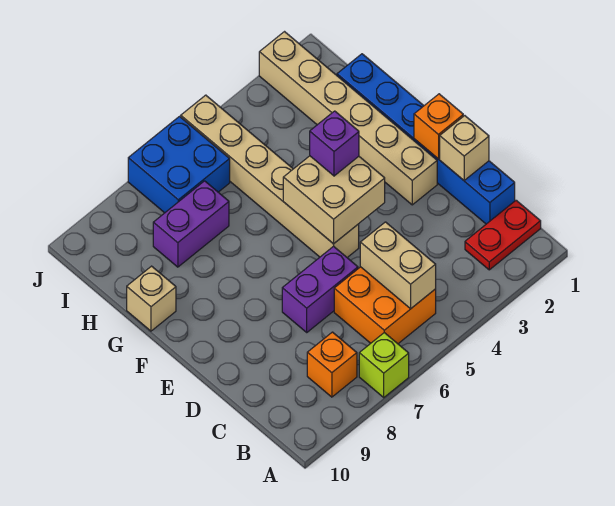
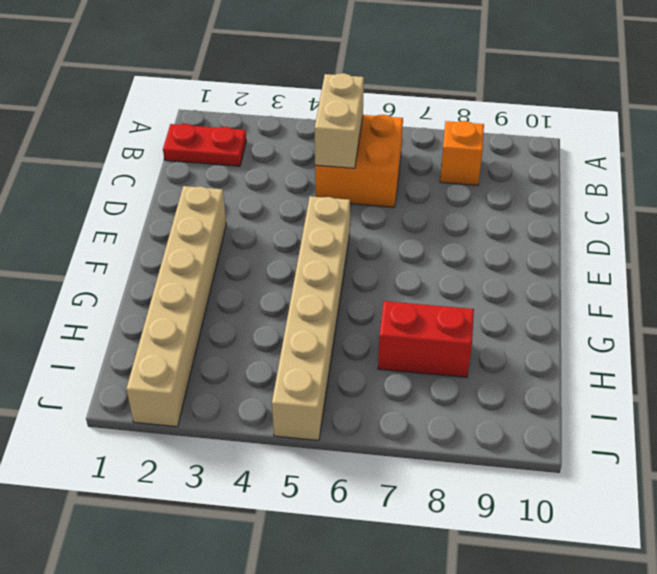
red brick H7:H8 level 1 -> purple brick H7:H8 level 1
none -> lime brick A7 level 1
none -> blue brick C1:H1 level 1
none -> purple brick D6:D7 level 1

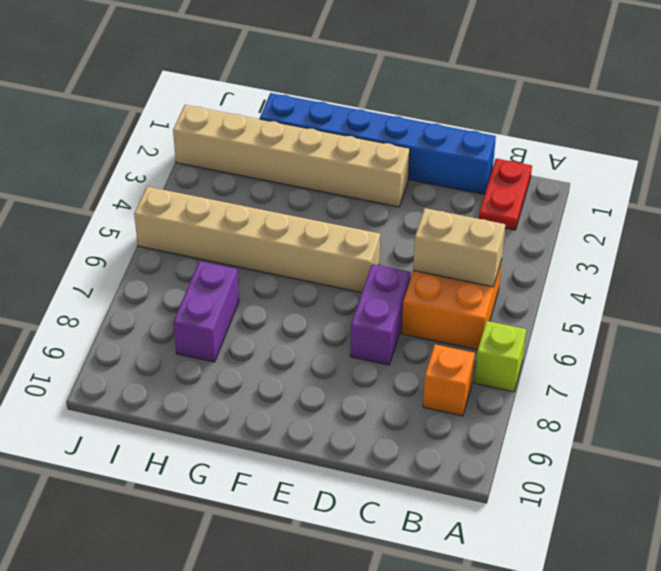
none -> tan brick G10 level 1
none -> blue brick I6:J7 level 1
none -> tan brick D1 level 2

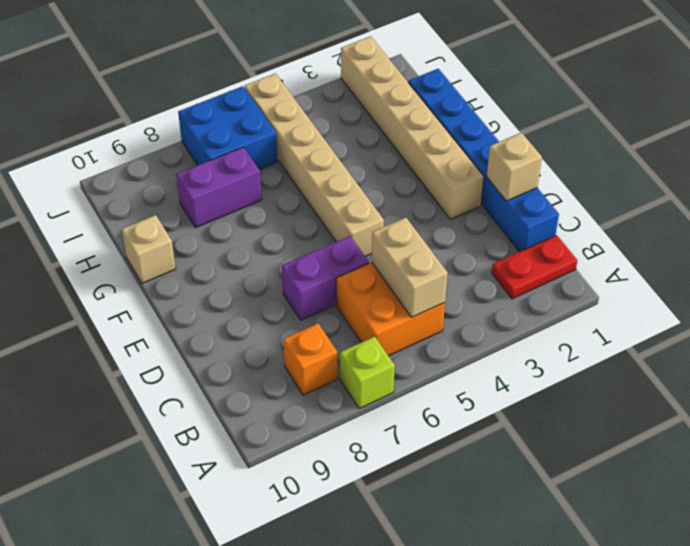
none -> orange brick E1 level 2
none -> tan brick E4:F5 level 2
none -> purple brick F4 level 3

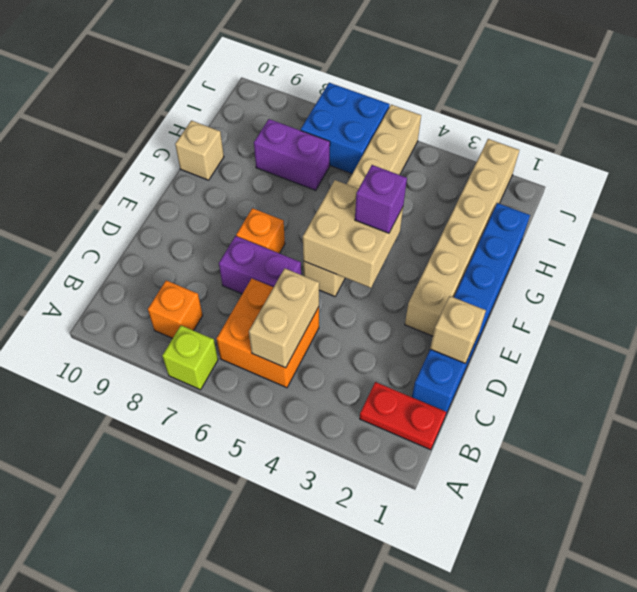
orange brick E7 level 1 -> orange brick E1 level 2

